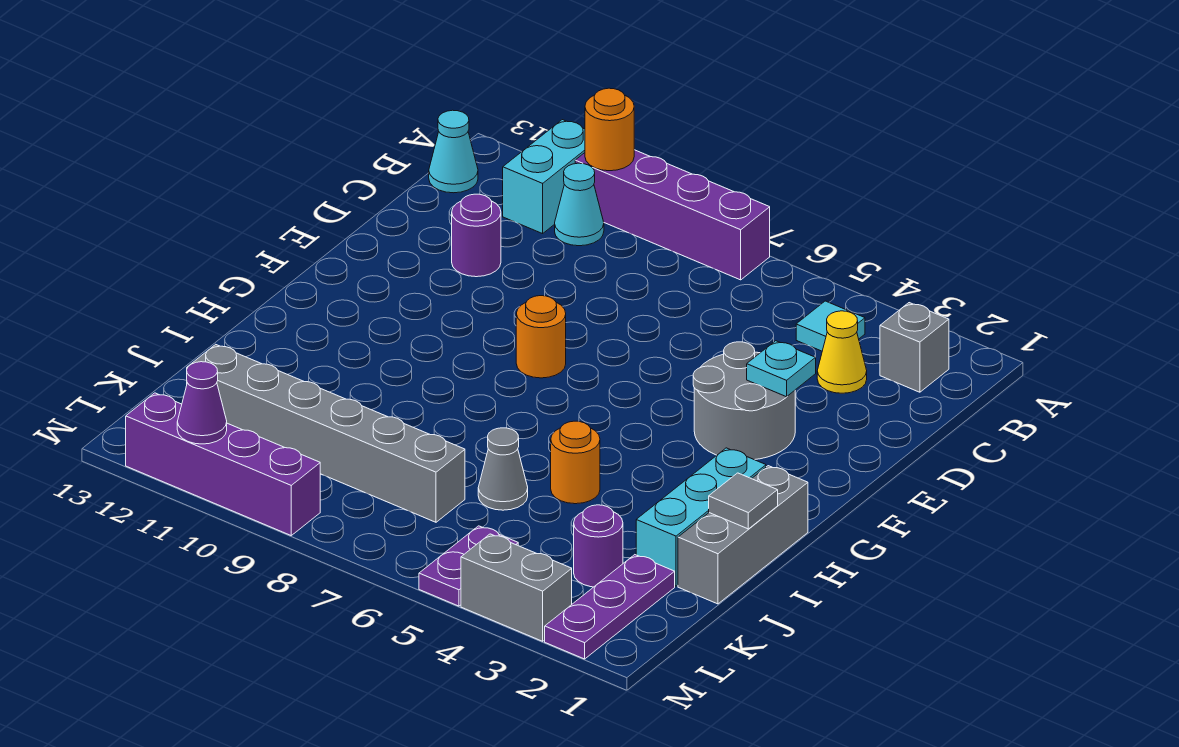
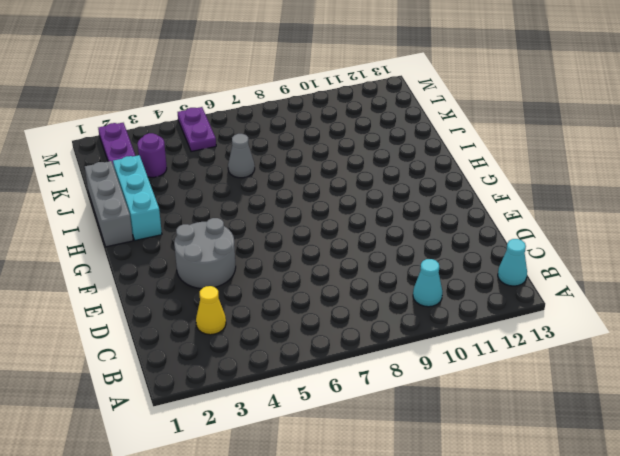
none -> purple brick A7:A10 level 1
none -> cyan brick A11:B11 level 1
none -> grey brick B2 level 1

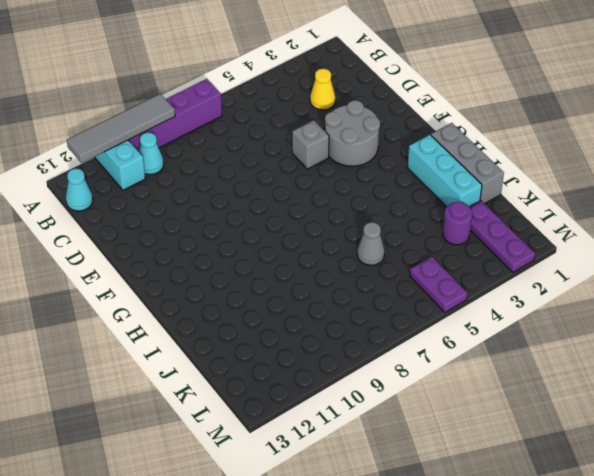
grey tile A9:A12 level 2 -> orange round brick A10 level 2
grey brick E5 level 1 -> grey brick B2 level 1
none -> cyan tile B4 level 1
none -> purple round brick D11 level 1
none -> orange round brick F8 level 1

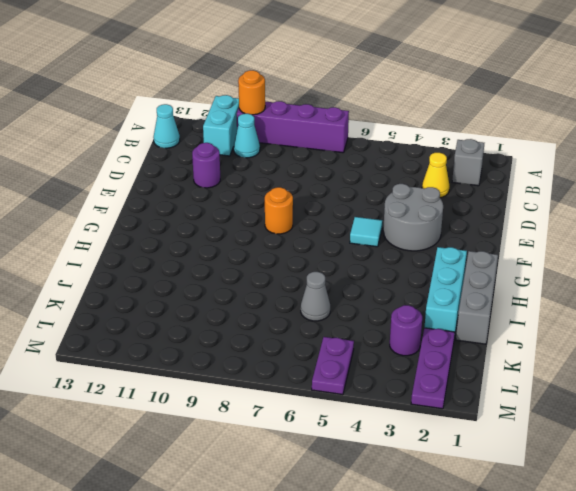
cyan tile F5 level 1 -> cyan tile B4 level 1
none -> orange round brick I5 level 1
none -> grey brick K7:K12 level 1
none -> grey brick M3:M4 level 1

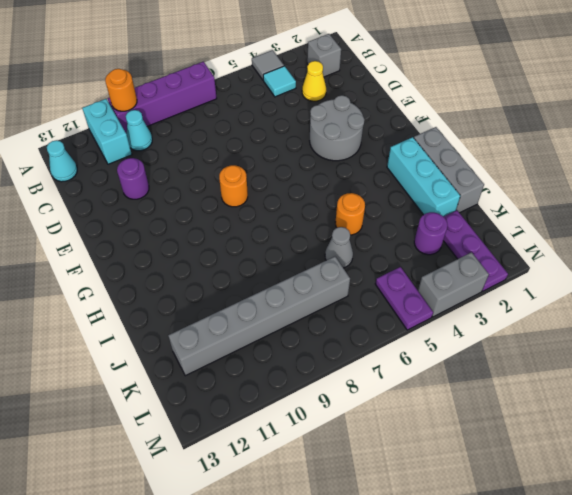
grey tile A4 level 1 -> grey tile I1 level 2
none -> purple brick M9:M12 level 1
none -> cyan plate E3 level 2
none -> purple cone M11 level 2

